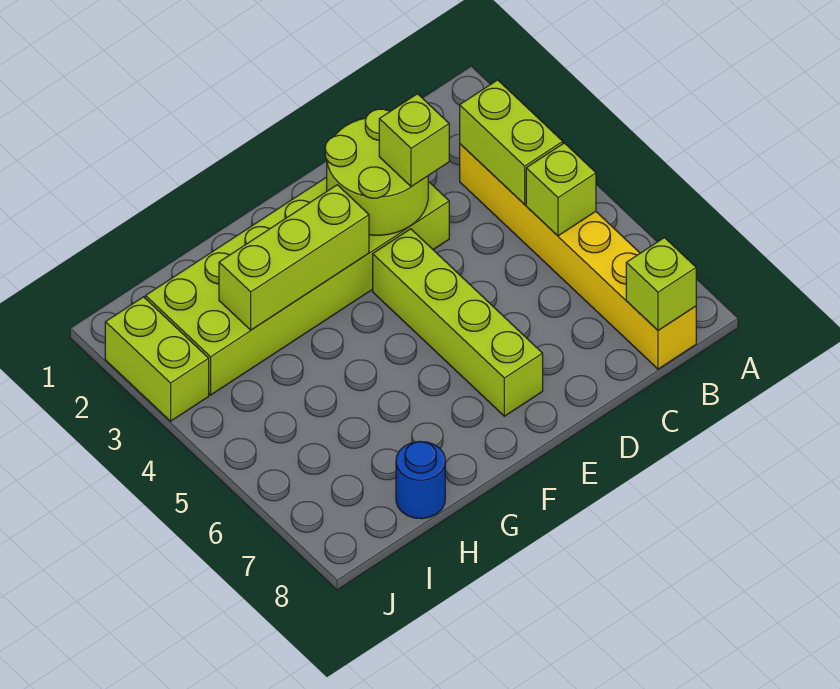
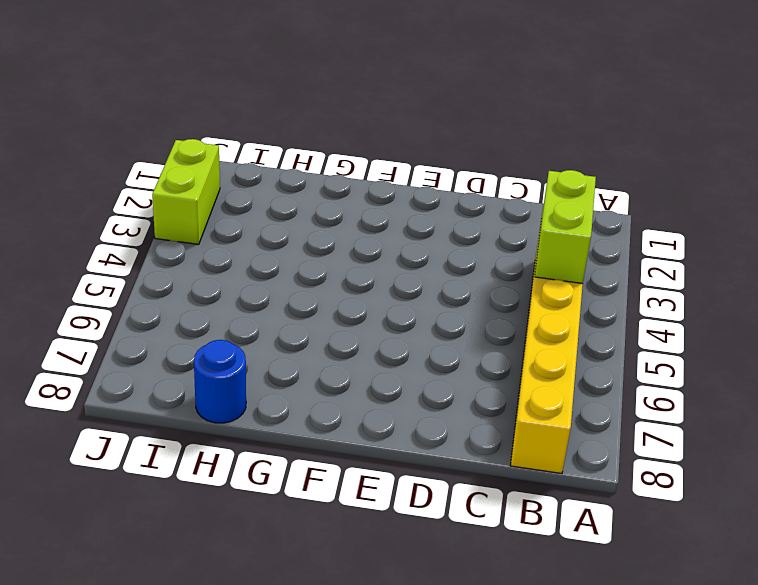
none -> lime brick D2:I3 level 1
none -> lime brick E4:E7 level 1

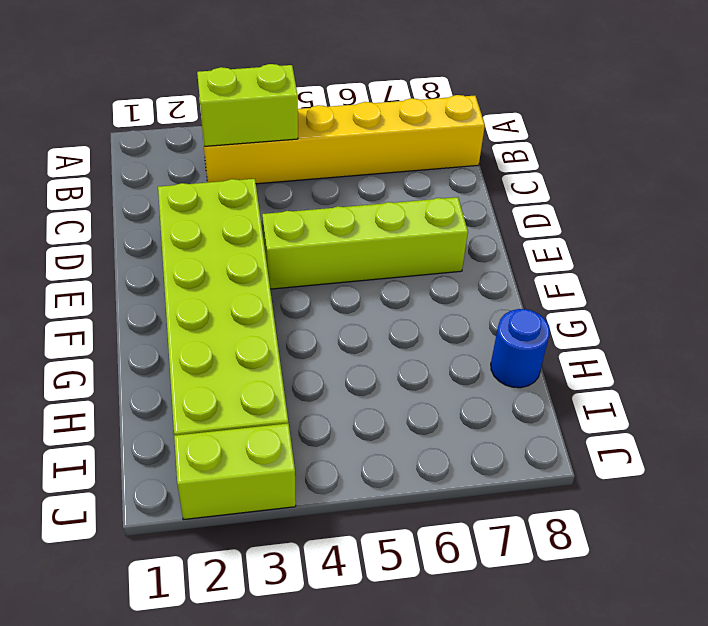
none -> lime brick B5 level 2
none -> lime brick B8 level 2

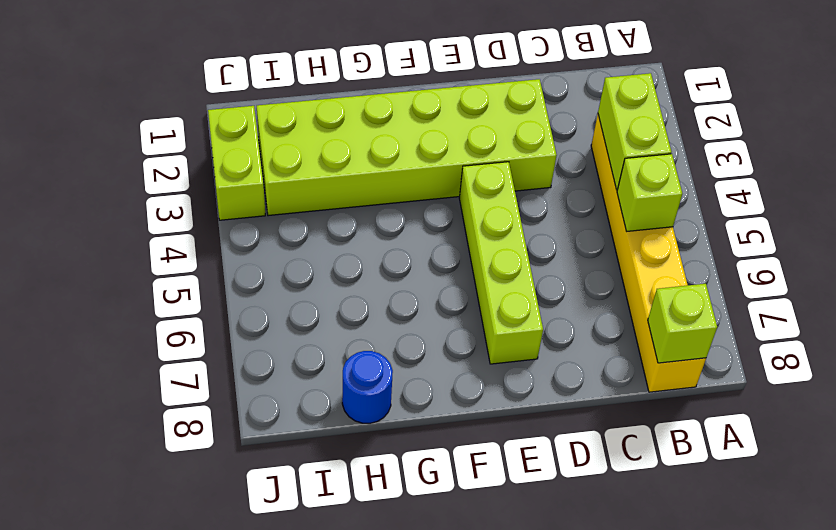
none -> lime round brick D2:E3 level 2
none -> lime brick F3:H3 level 2

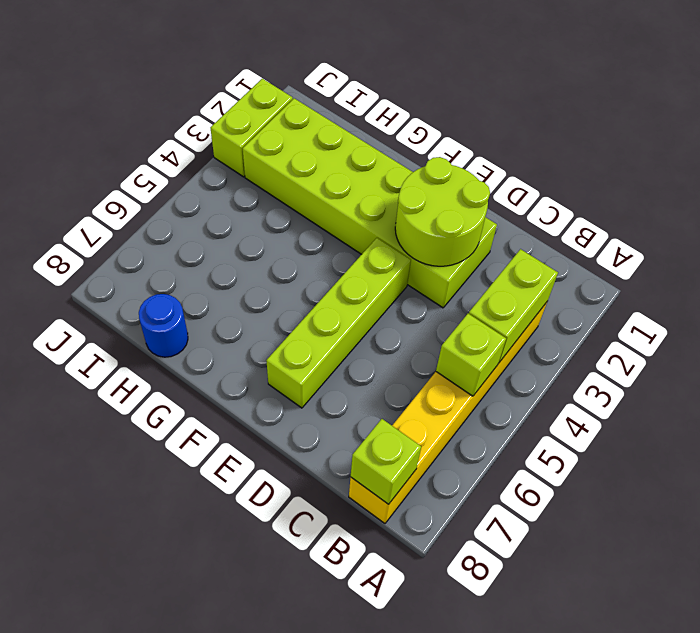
none -> lime brick F3:H3 level 2
none -> lime brick D3 level 3

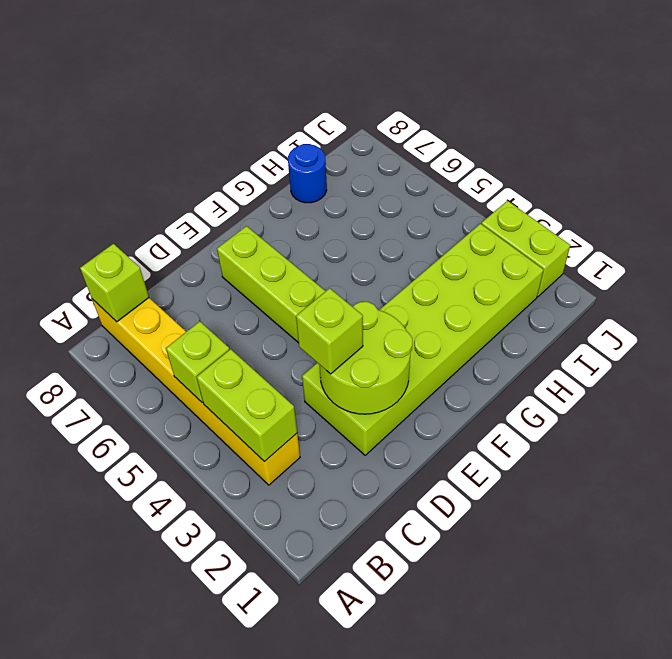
none -> lime brick F3:H3 level 2

